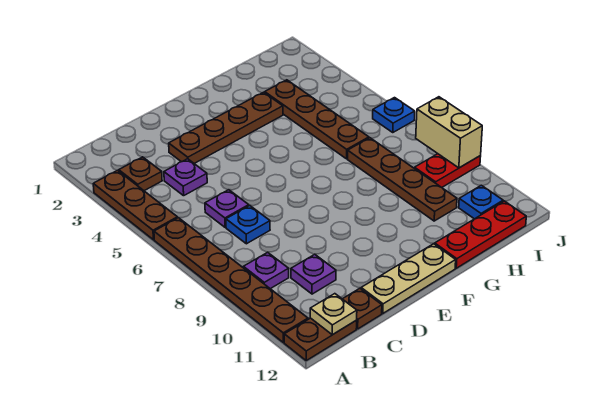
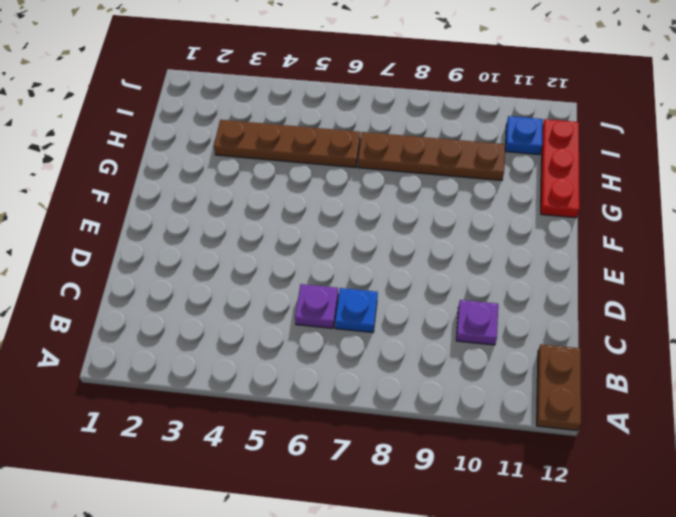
none -> brown plate A3:A5 level 1
none -> brown plate A6:A11 level 1
none -> brown plate B3 level 1

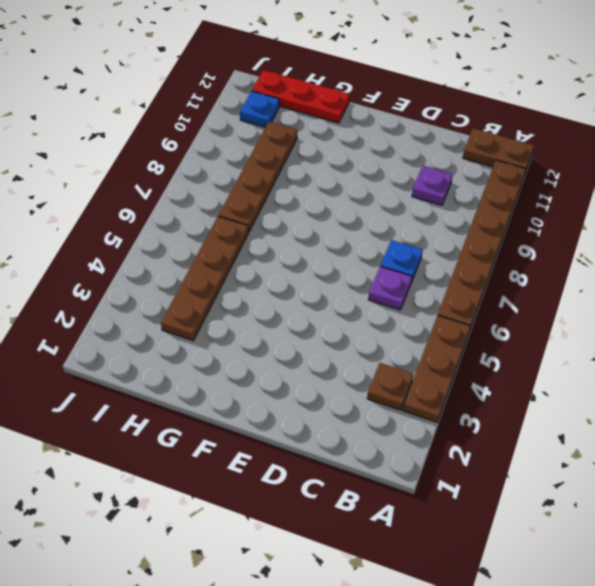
none -> purple plate B9 level 1
none -> purple plate C4 level 1
none -> brown plate C12 level 1

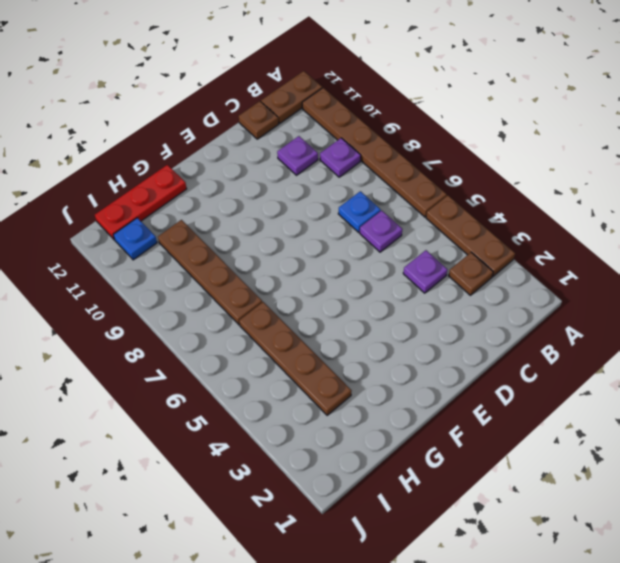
none -> brown plate D3:G3 level 1
none -> tan plate D12:F12 level 1
none -> red plate I9:J9 level 1

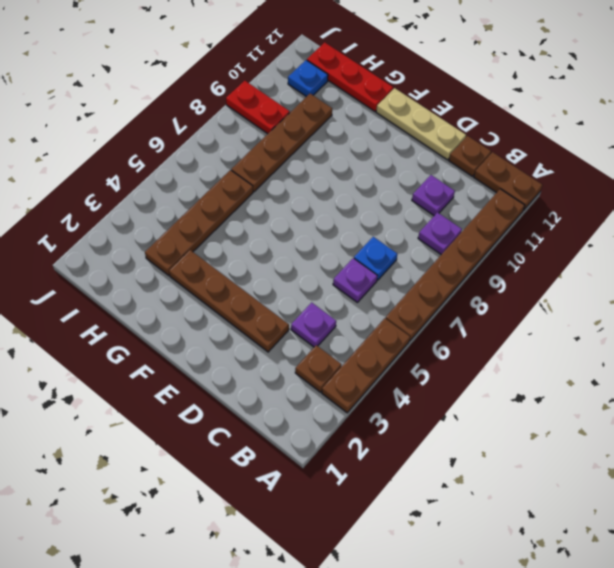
none -> blue plate J6 level 1
none -> tan plate B12 level 2
none -> tan brick J8:J9 level 2

